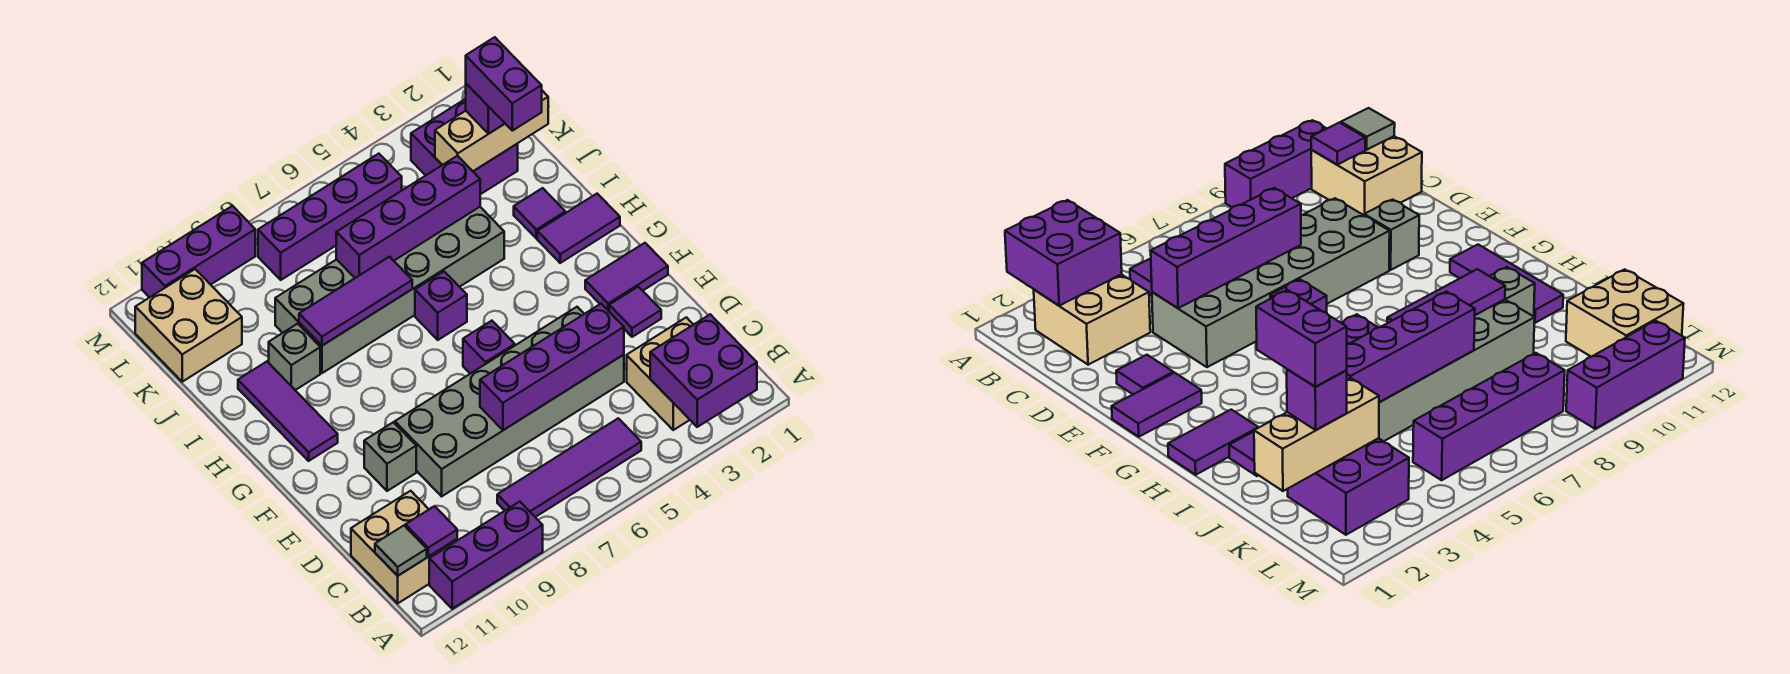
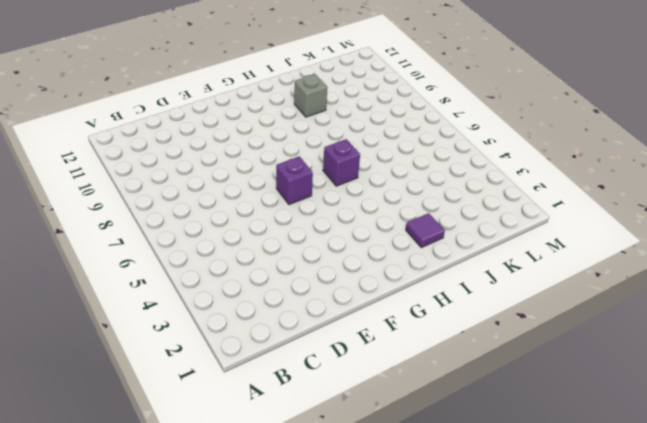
none -> purple brick A9:A11 level 1
none -> tan brick B2:C3 level 1
none -> purple tile B5:B8 level 1

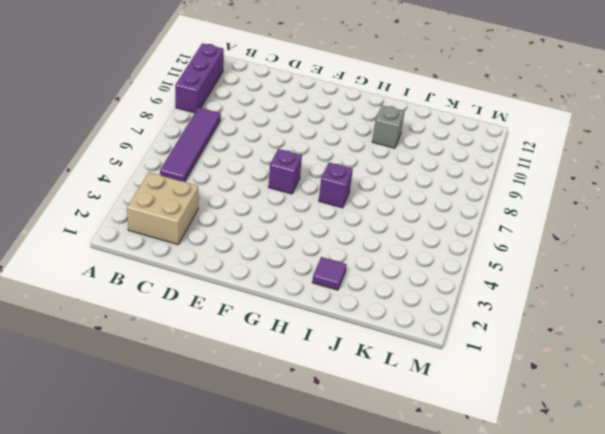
none -> tan brick B11:C12 level 1
none -> grey brick D4:E9 level 1
none -> purple tile E2 level 1

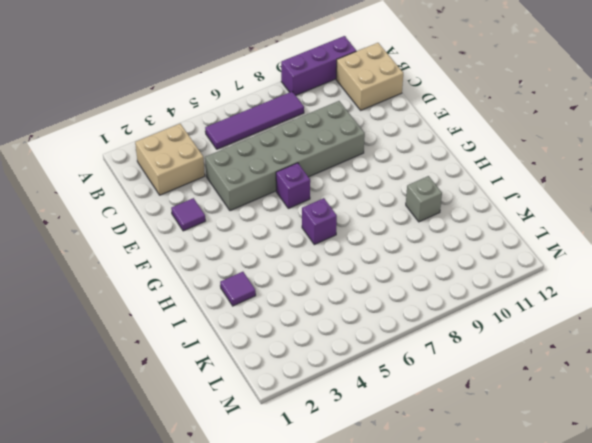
none -> grey brick E10 level 1
none -> purple tile F1:F2 level 1
none -> purple tile G11:I11 level 1

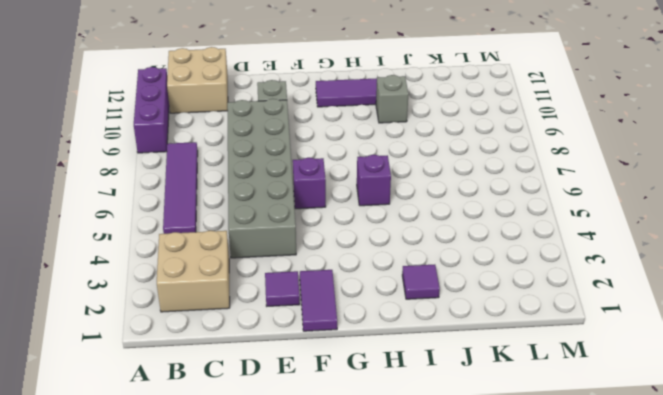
none -> purple tile H1:H2 level 1
none -> grey brick I4:J9 level 1
none -> purple brick K2:L3 level 1

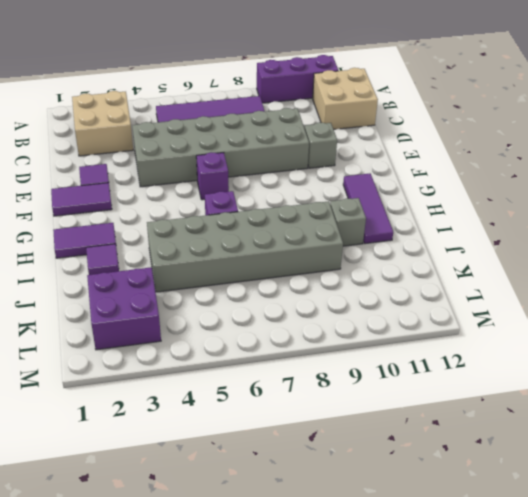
none -> tan brick K11:L12 level 1
none -> purple brick L5:L8 level 1
none -> purple brick M9:M11 level 1

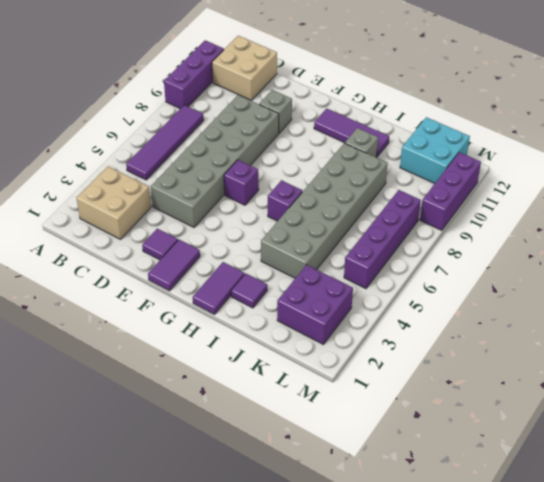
cyan brick K11:L12 level 1 -> tan brick K11:L12 level 1
none -> purple brick A2:B3 level 2
none -> purple tile B11 level 2
none -> grey tile B12 level 2

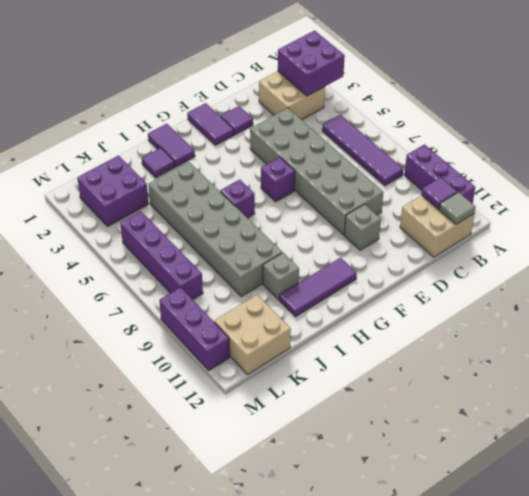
none -> purple brick D4:D7 level 2
none -> purple tile I7:I9 level 2
none -> purple brick J4:J7 level 2

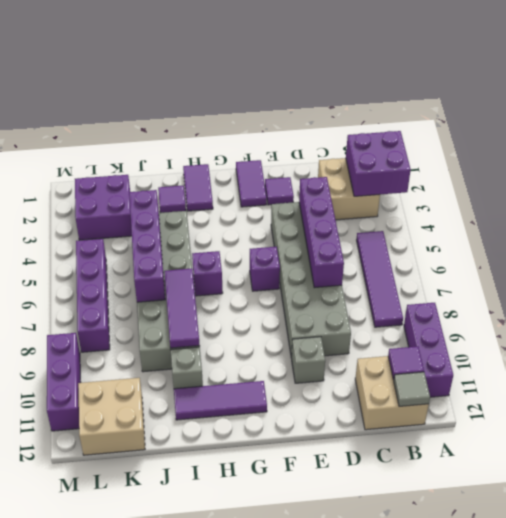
none -> tan brick K1:K3 level 2
none -> purple brick K2 level 3
none -> purple brick J2:K2 level 4

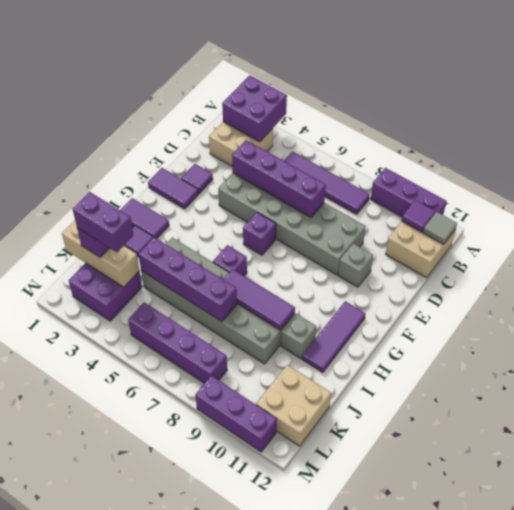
purple brick K2:K3 level 4 -> purple brick J2:K2 level 4

